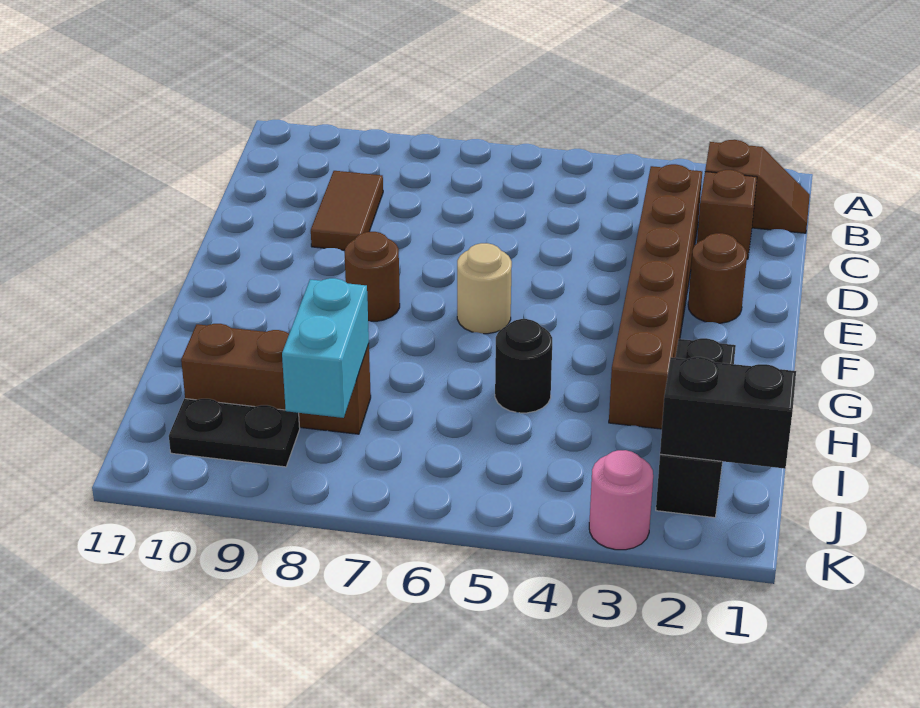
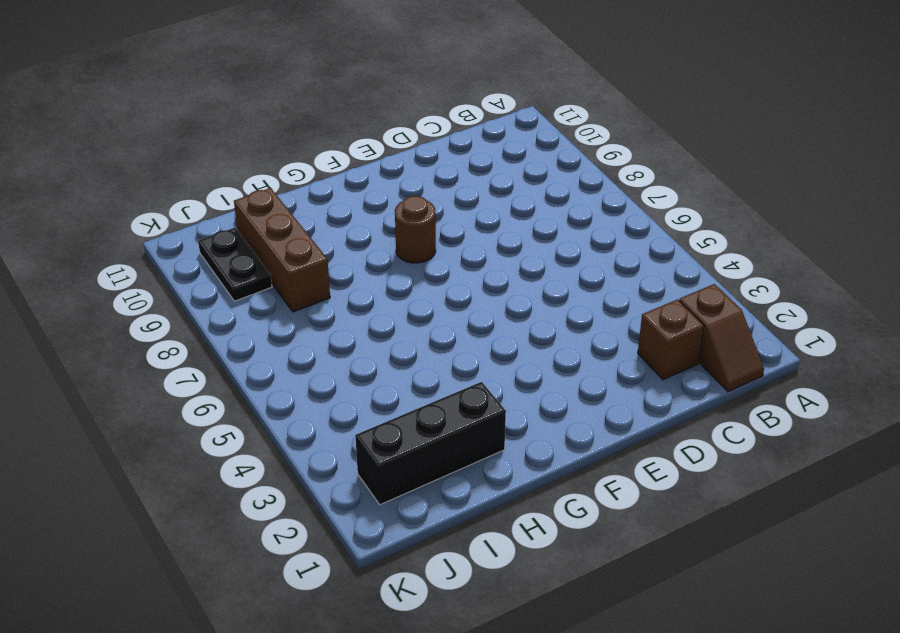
none -> brown brick C3:H3 level 1
none -> brown tile C9:D9 level 1
none -> brown round brick E2 level 1

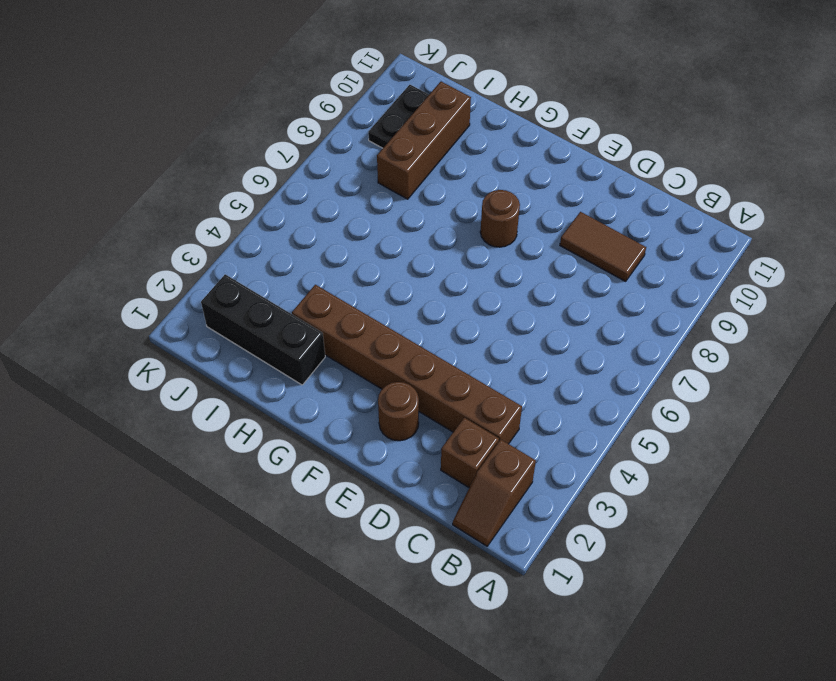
none -> tan round brick F6 level 1
none -> black round brick H5 level 1
none -> pink round brick K3 level 1

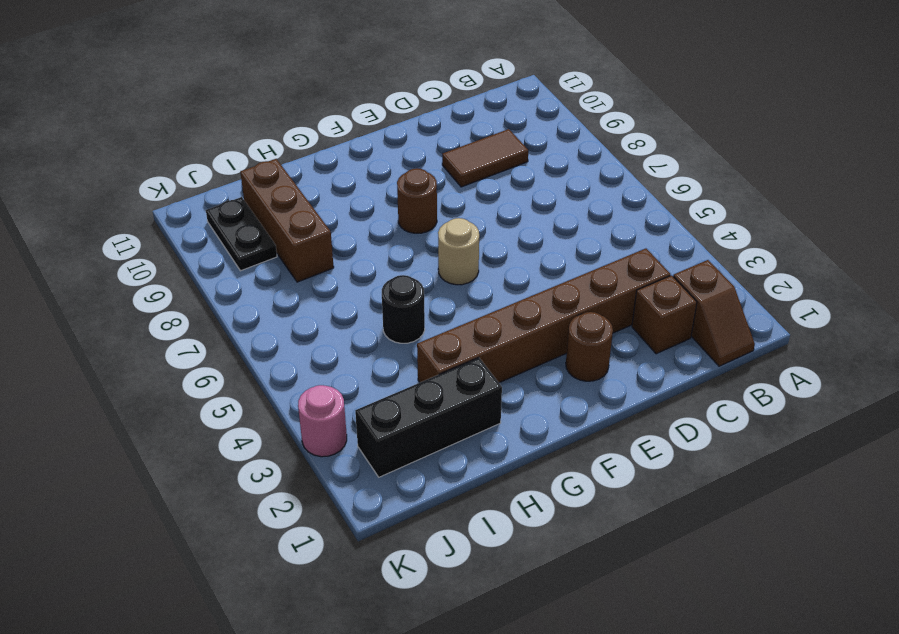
none -> cyan brick I8:J8 level 2
none -> black brick J1:J2 level 2

